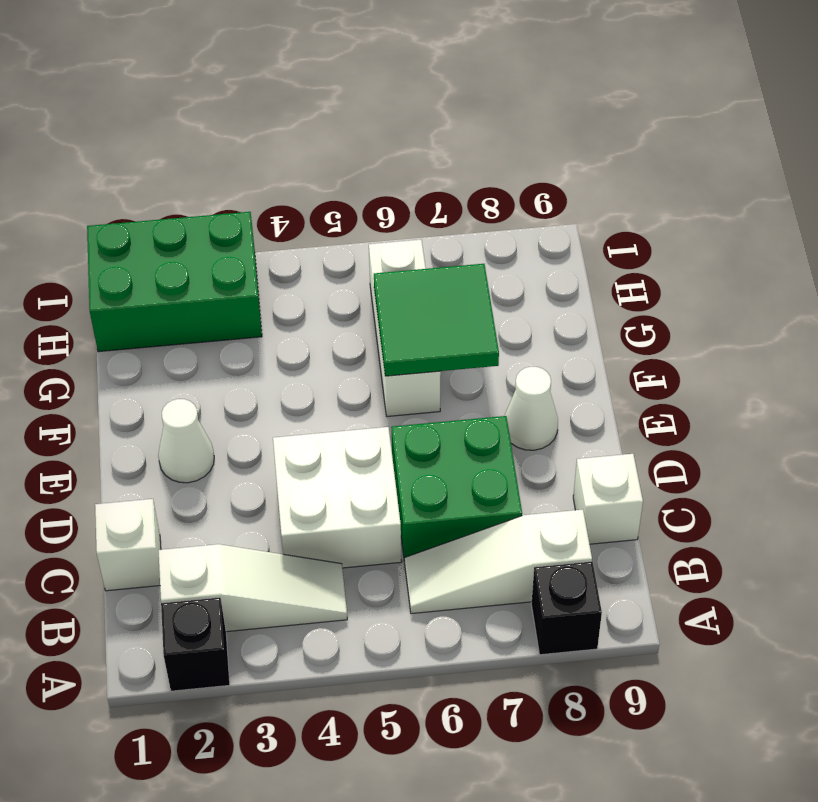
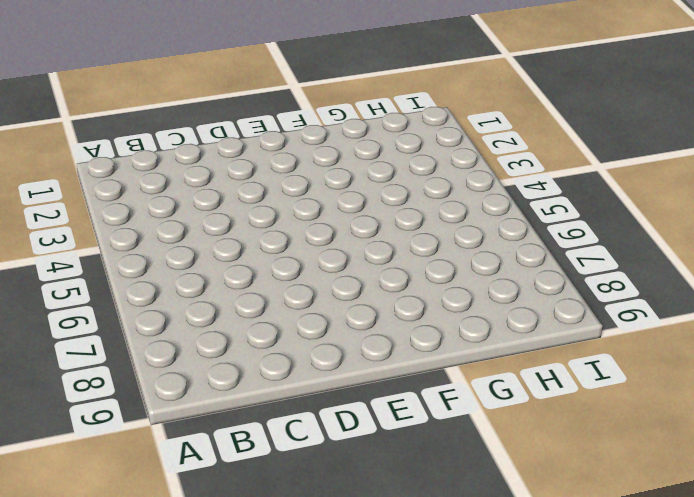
none -> black brick A2 level 1
none -> black brick A8 level 1
none -> white slope B2:B4 level 1 top 2

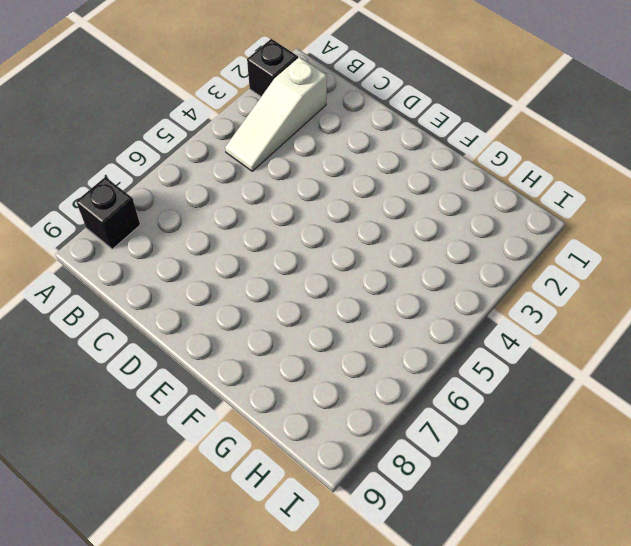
none -> white slope B6:B8 level 1 top 8
none -> white brick C1 level 1
none -> white brick C4:D5 level 1

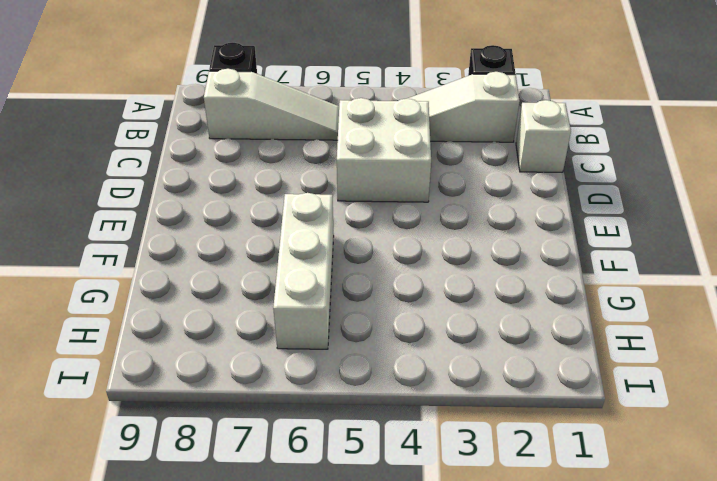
none -> green brick C6:D7 level 1
none -> white brick C9 level 1
none -> white cone E2 level 1

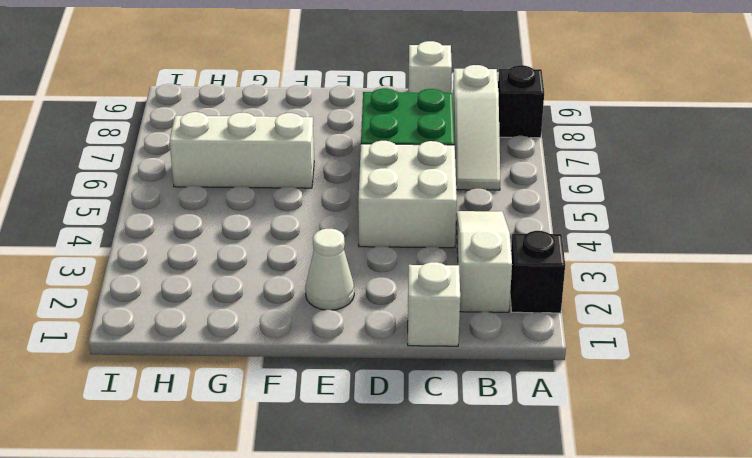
none -> white cone E8 level 1
none -> green brick H1:I3 level 1
none -> green tile F6:G7 level 2

